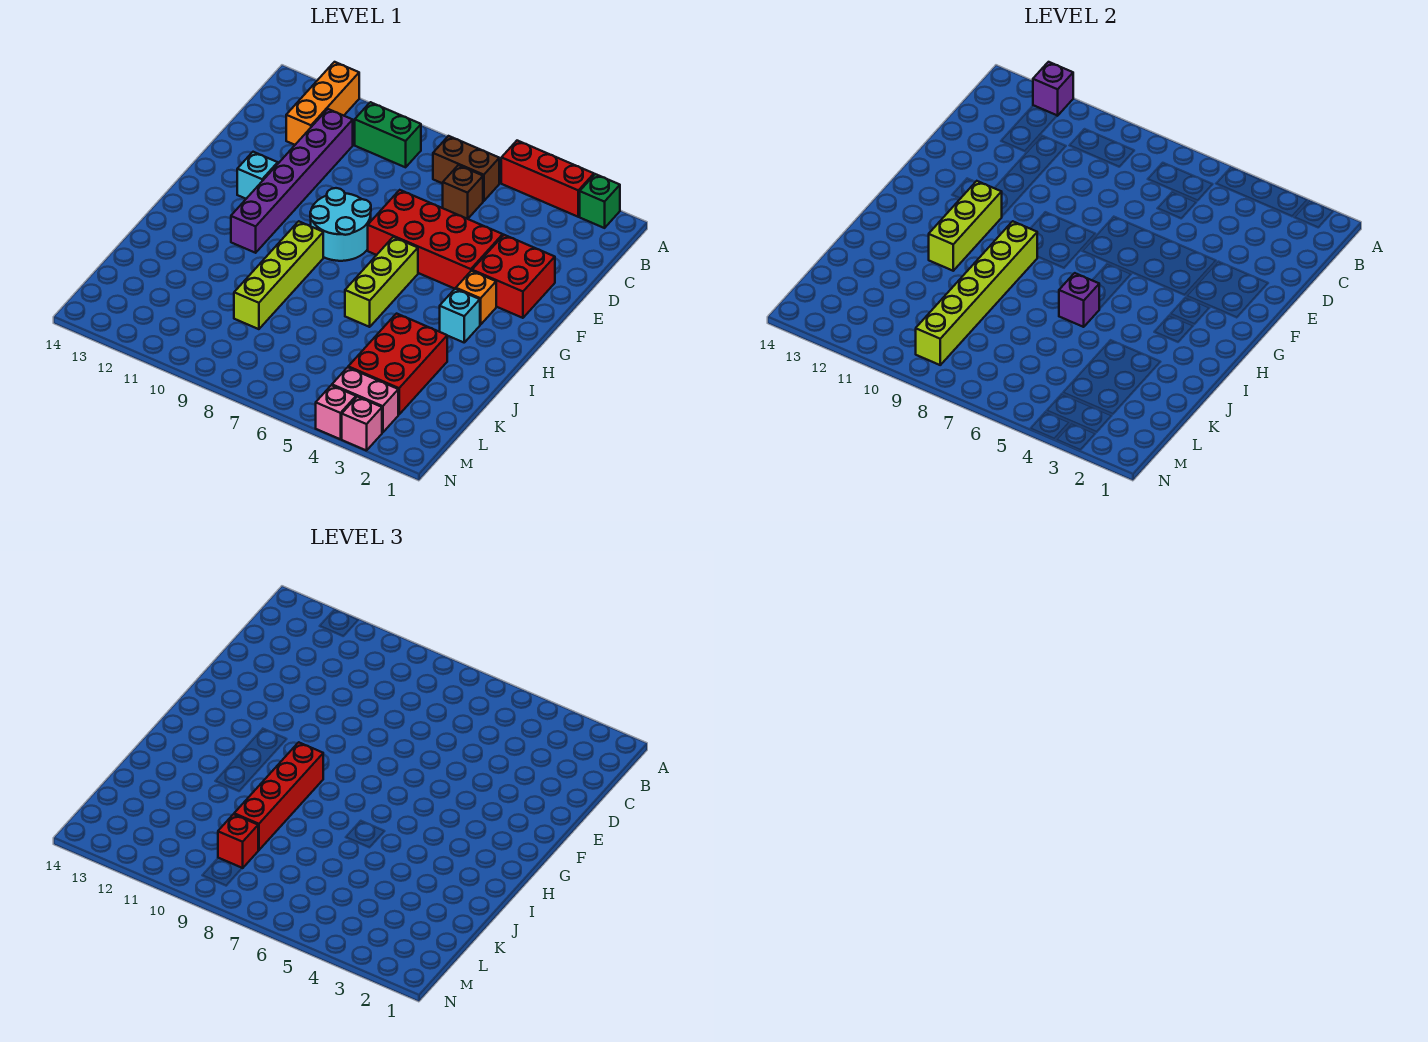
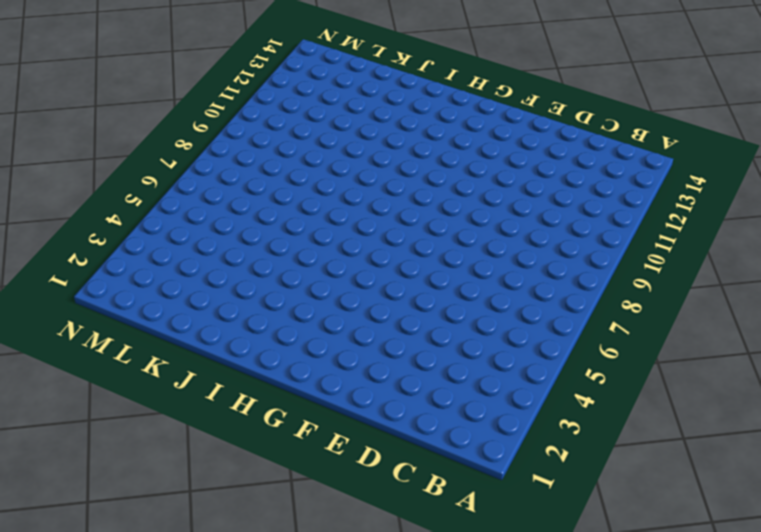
none -> green brick A2 level 1
none -> red brick A3:A5 level 1
none -> orange brick A12:C12 level 1

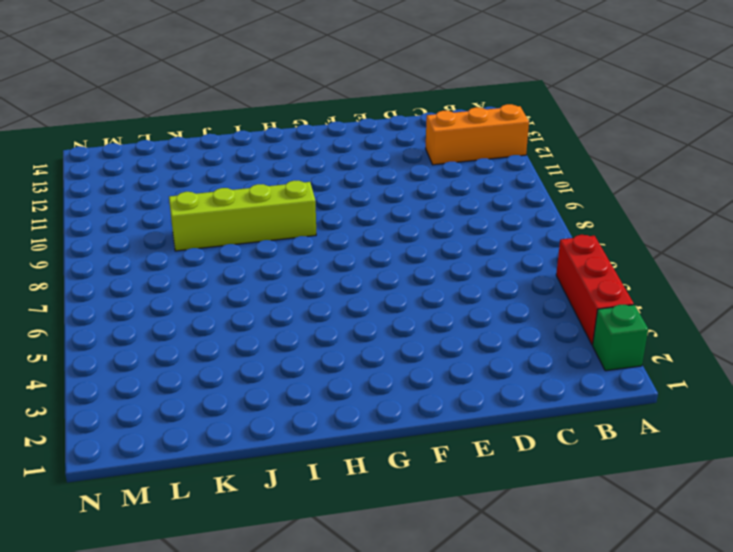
none -> brown brick B6:B7 level 1
none -> green brick B9:B10 level 1
none -> brown brick C6 level 1

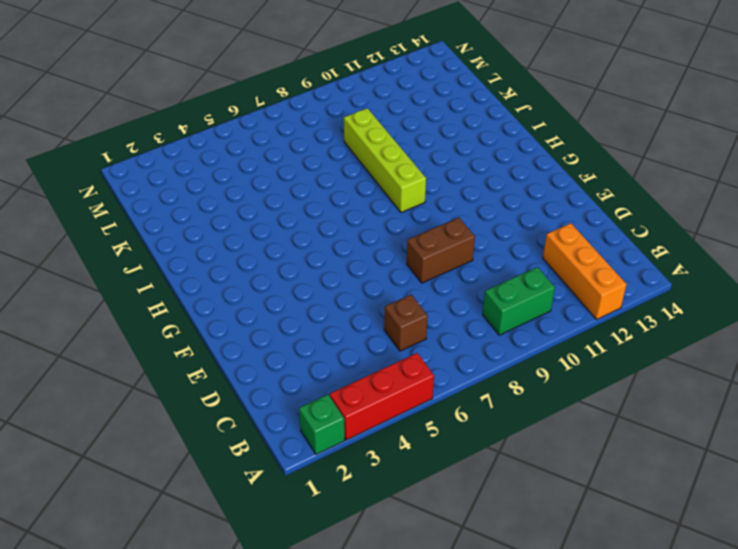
brown brick E8:E9 level 1 -> brown brick B6:B7 level 1
none -> purple brick C11:H11 level 1
none -> red brick E2:F3 level 1
none -> red brick E4:F7 level 1

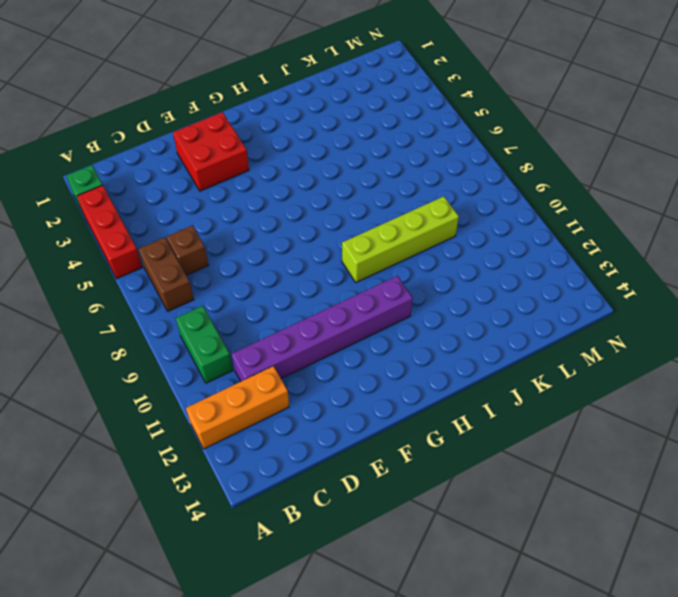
none -> red brick E4:F7 level 1
none -> cyan round brick F8:G9 level 1
none -> cyan brick F12 level 1

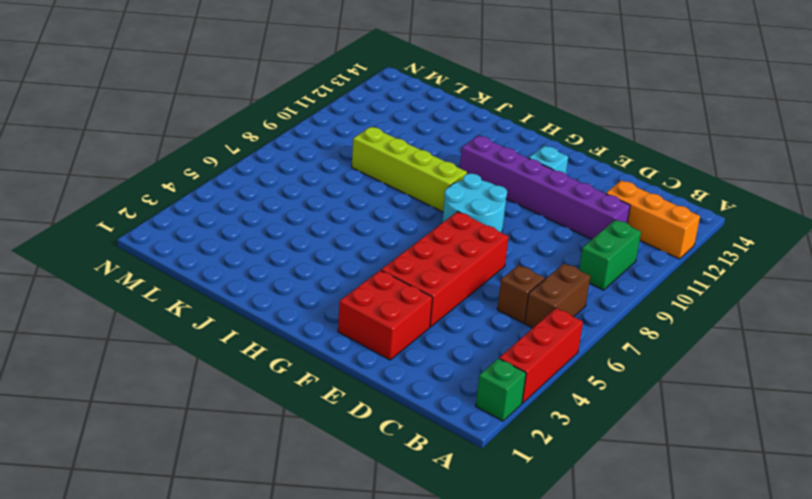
none -> orange brick G3 level 1
none -> lime brick G6:I6 level 1
none -> cyan brick H3 level 1

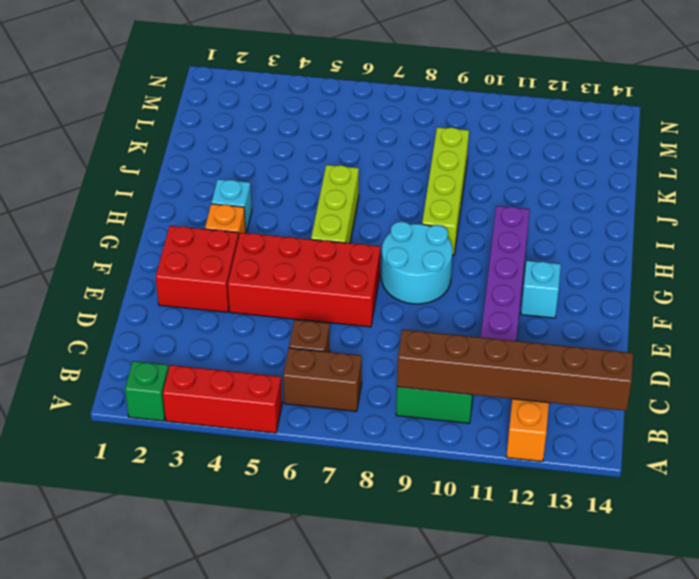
brown brick B9:B14 level 2 -> none
none -> red brick J3:L4 level 1
none -> pink brick M3:M4 level 1
none -> pink brick N3 level 1

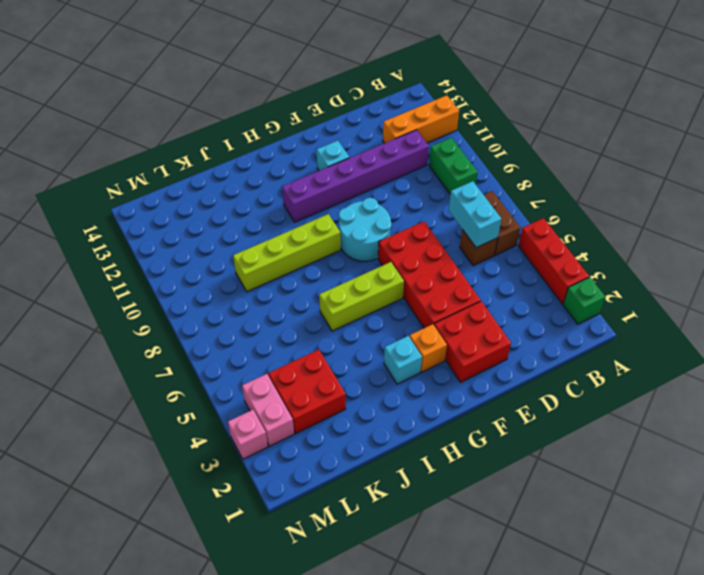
cyan brick C6:C7 level 2 -> none
red brick K3:L4 level 1 -> red brick J3:L4 level 1
none -> pink brick N4 level 1
none -> purple brick A12 level 2
none -> lime brick G11:I11 level 2

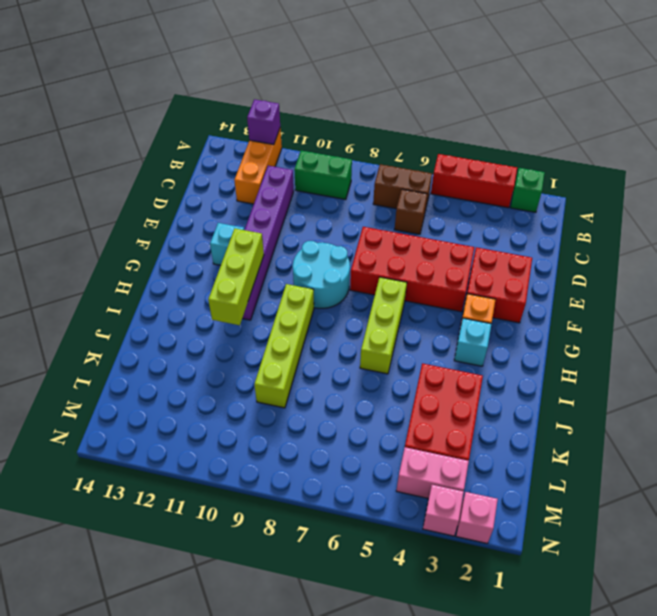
pink brick N2 level 1 -> pink brick N4 level 1
none -> lime brick H9:M9 level 2
none -> purple brick I6 level 2
none -> red brick H9:K9 level 3

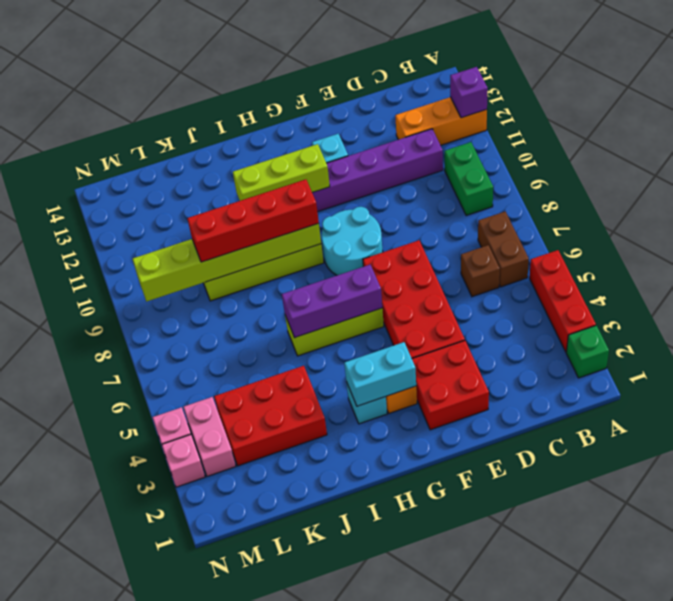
cyan brick G3:H3 level 2 -> none
purple brick G6:I6 level 2 -> purple brick I6 level 2
none -> red brick L9 level 3

